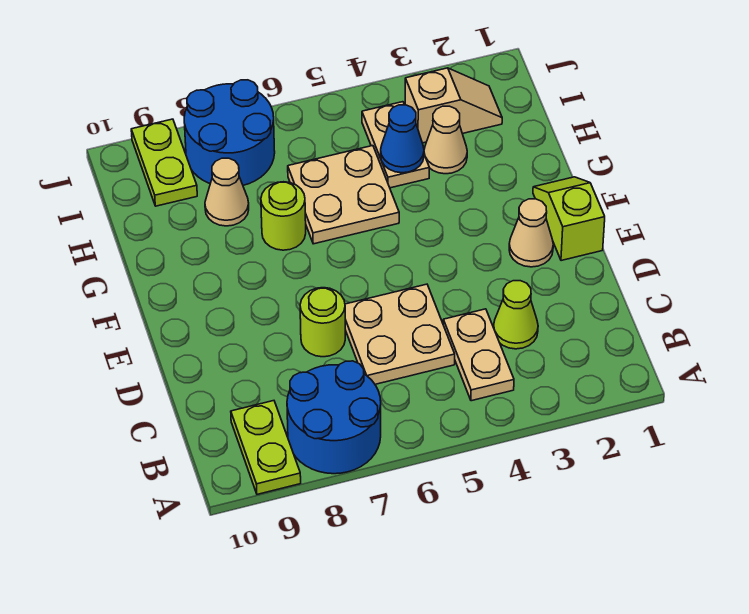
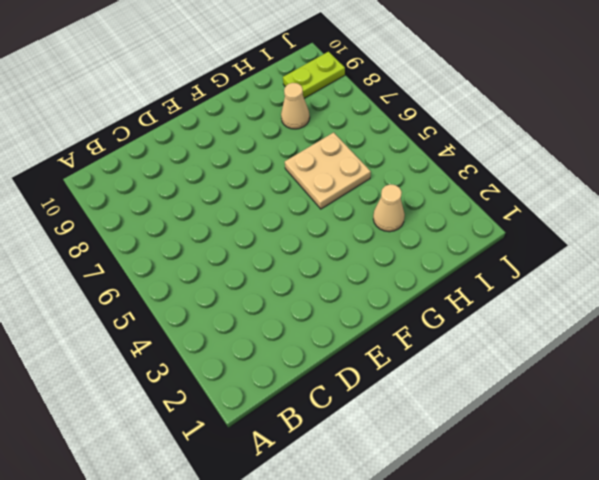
none -> blue round brick A7:B8 level 1
none -> lime plate A9:B9 level 1
none -> tan plate B4:C4 level 1

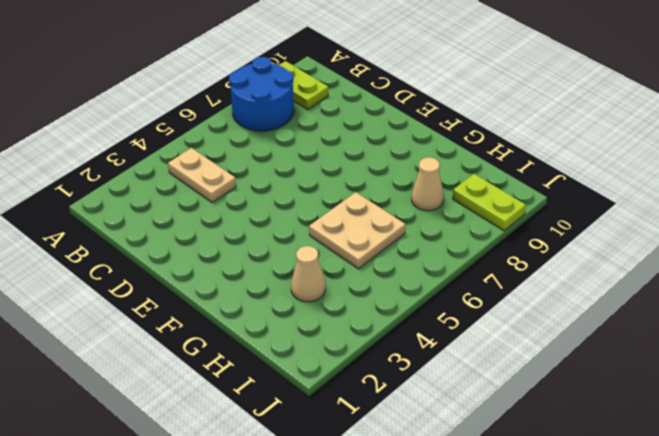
none -> lime cone C3 level 1
none -> tan plate C5:D6 level 1
none -> lime round brick D7 level 1

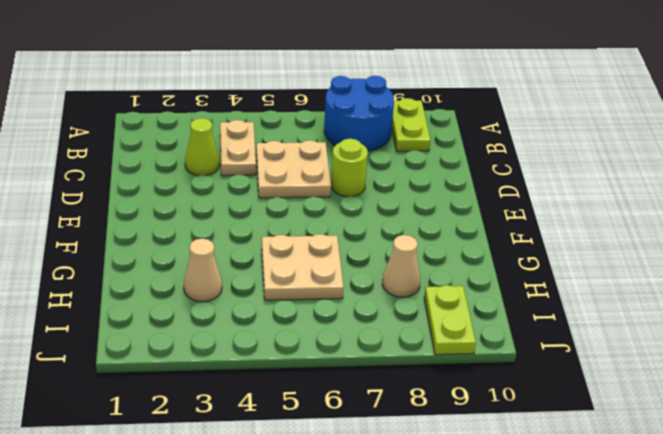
none -> lime slope E1:F1 level 1 top E
none -> tan cone E2 level 1
none -> lime round brick G7 level 1

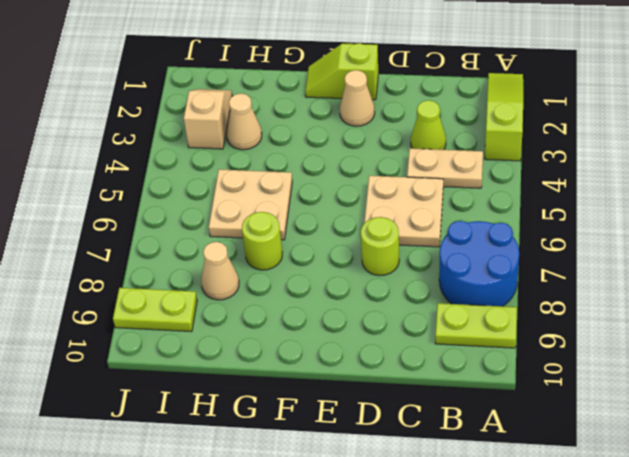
lime slope A1:A3 level 1 top 3 -> none
none -> tan plate H4:I4 level 1
none -> blue round brick I7:J8 level 1
none -> blue cone H4 level 2

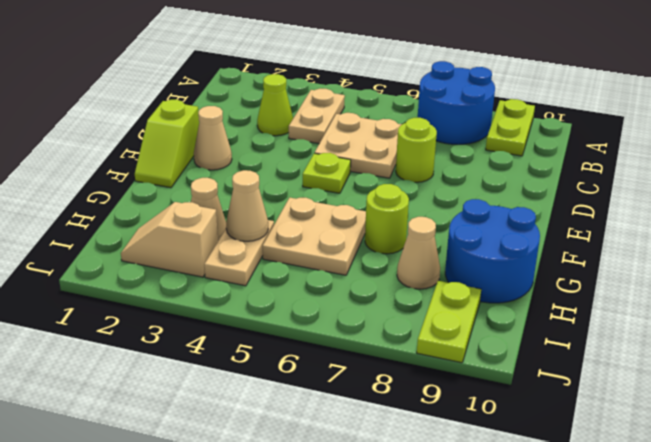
lime plate E5 level 1 -> none
blue round brick G9:H10 level 1 -> blue round brick I7:J8 level 1
tan cone H4 level 2 -> blue cone H4 level 2

